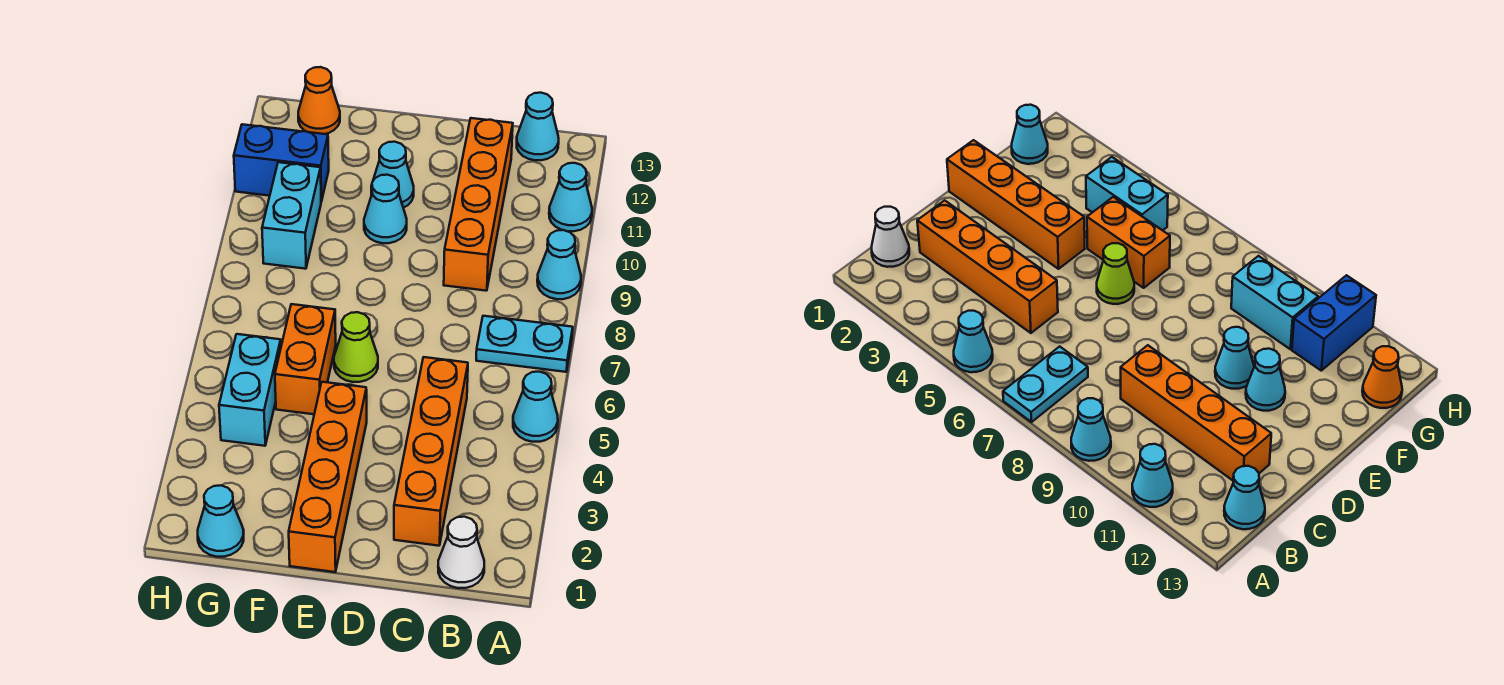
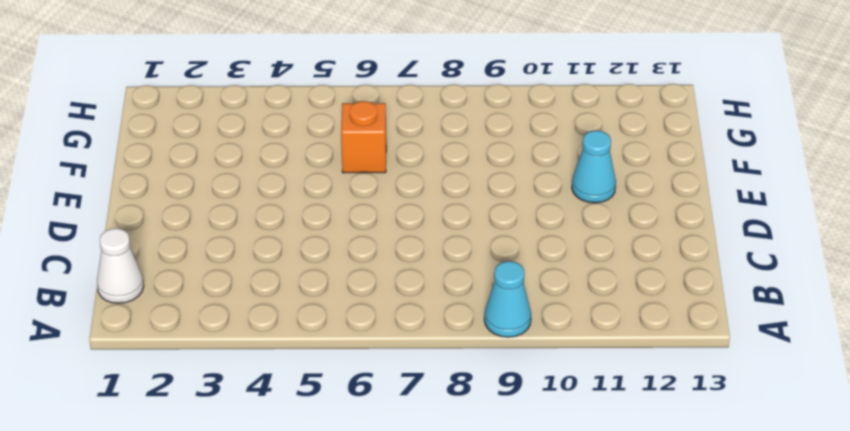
orange brick F6 level 1 -> orange brick F5:F6 level 1
none -> cyan cone A5 level 1
none -> cyan plate A7:B7 level 1
none -> cyan cone A11 level 1

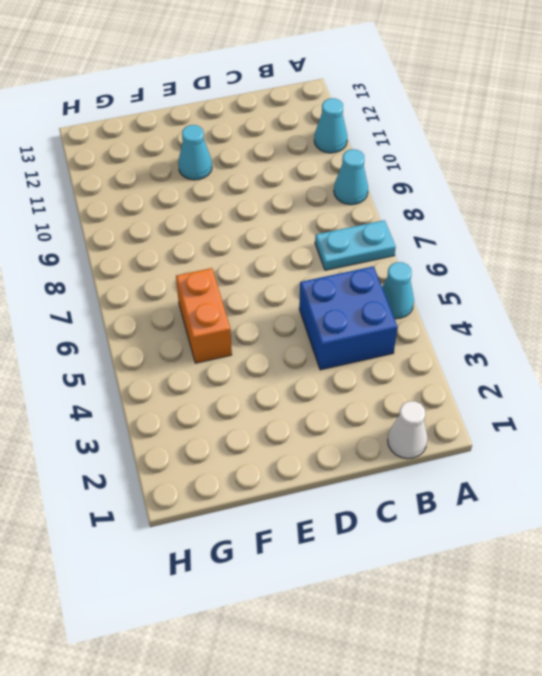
blue brick B4:C5 level 1 -> orange brick C2:C5 level 1
none -> cyan cone B13 level 1
none -> orange brick C9:C12 level 1
none -> orange brick E1:E4 level 1

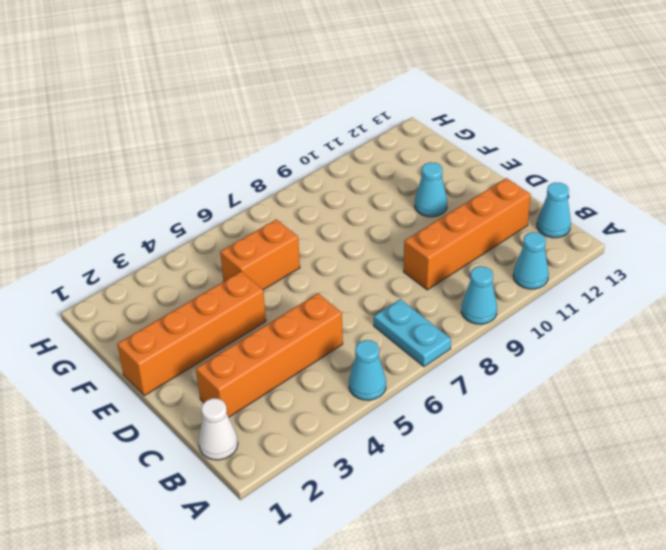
none -> lime cone E6 level 1
none -> cyan cone E10 level 1
none -> cyan cone G1 level 1

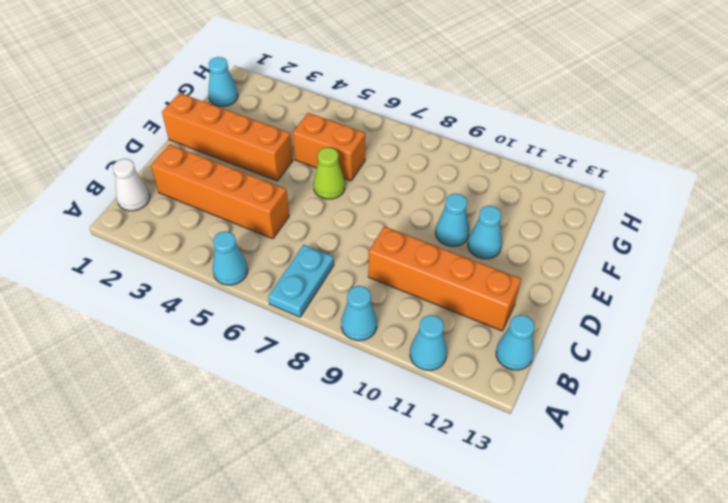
none -> cyan brick G4:G5 level 1
none -> cyan brick G9:G10 level 1
none -> blue brick G11:H11 level 1

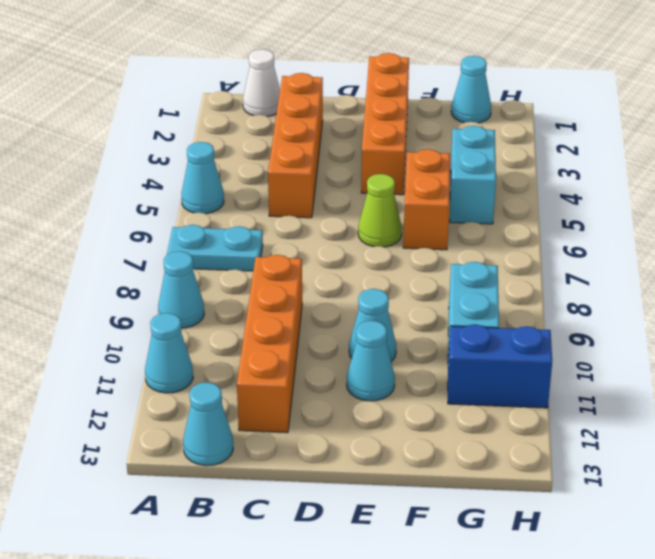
none -> orange cone G13 level 1

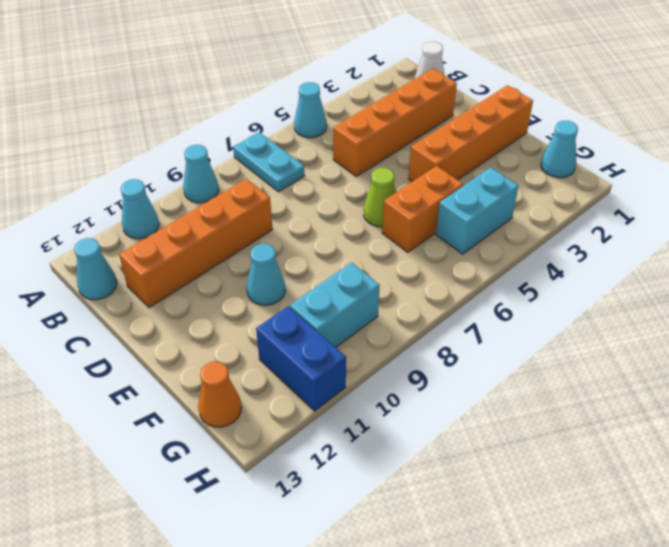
none -> cyan cone E11 level 1

